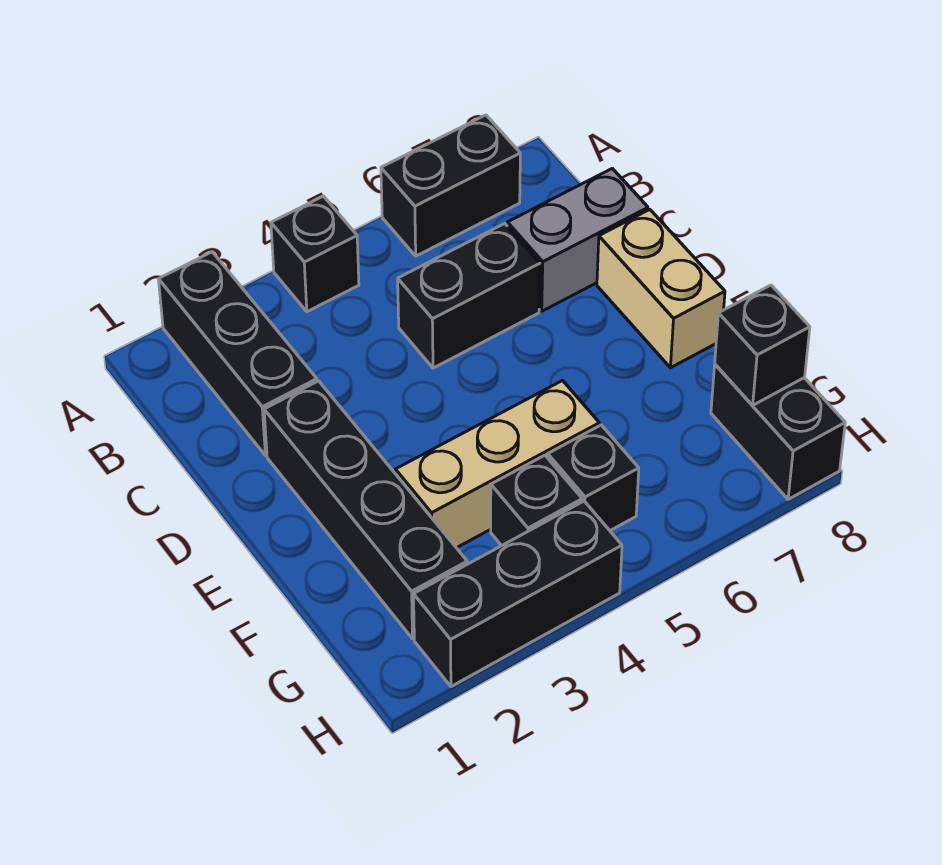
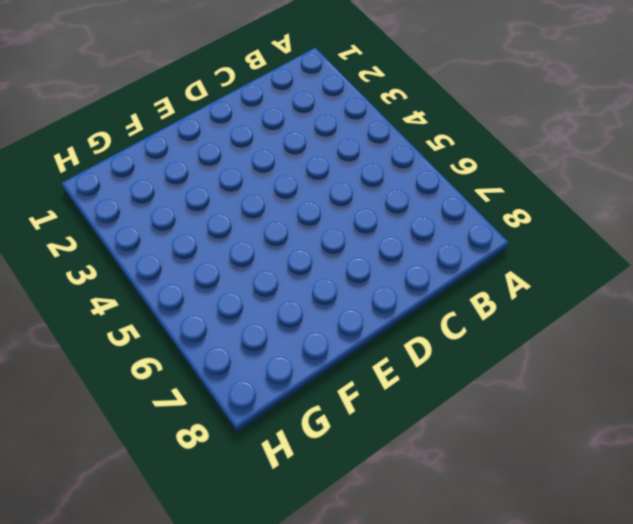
none -> black brick A2:C2 level 1
none -> black brick A4 level 1
none -> black brick A6:A7 level 1

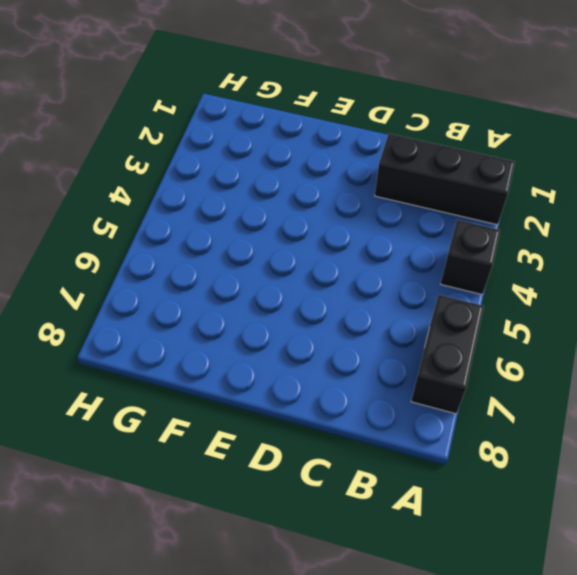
none -> black brick C5:C6 level 1
none -> grey brick C7:C8 level 1
none -> black brick D2:G2 level 1

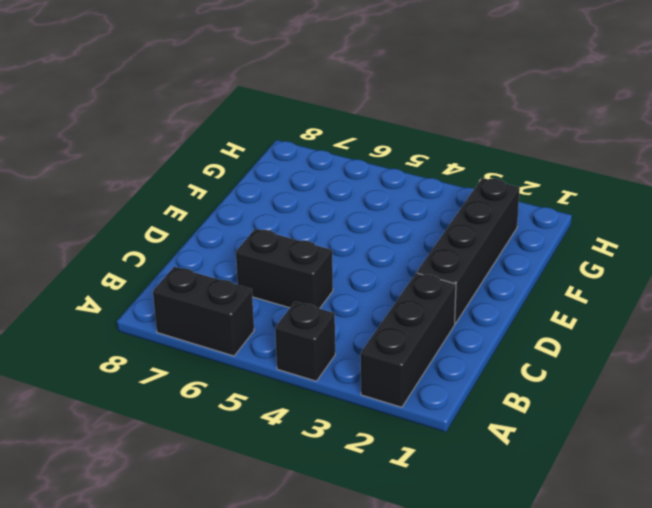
none -> grey brick C7:C8 level 1
none -> tan brick D8:E8 level 1
none -> tan brick F3:F5 level 1

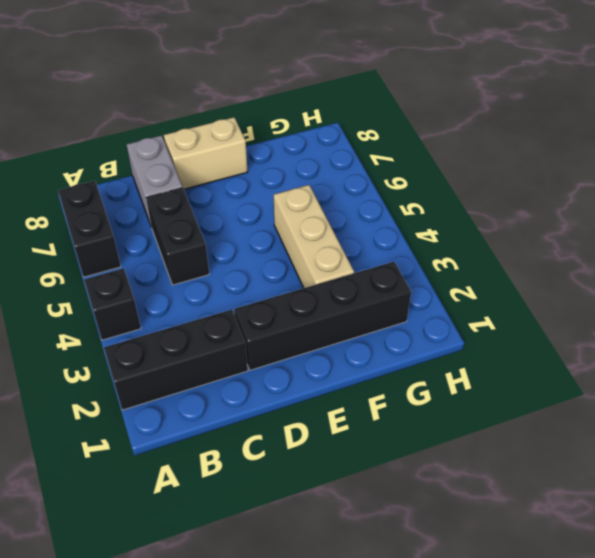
none -> black brick G4 level 1
none -> black brick G5 level 1
none -> black brick G8:H8 level 1

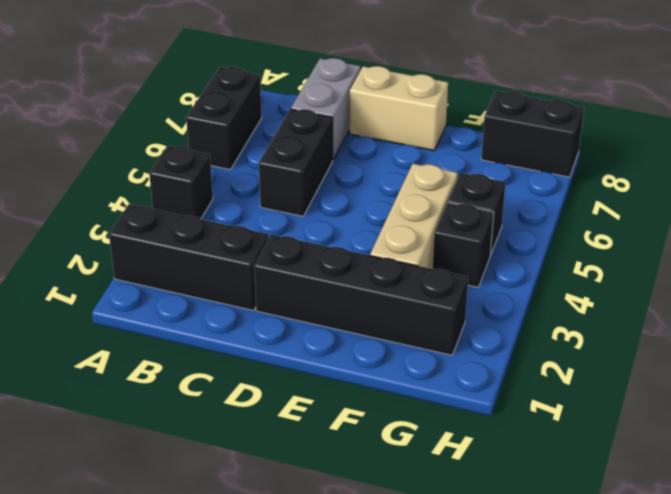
none -> black brick H2:H4 level 1
none -> black brick G8 level 2

